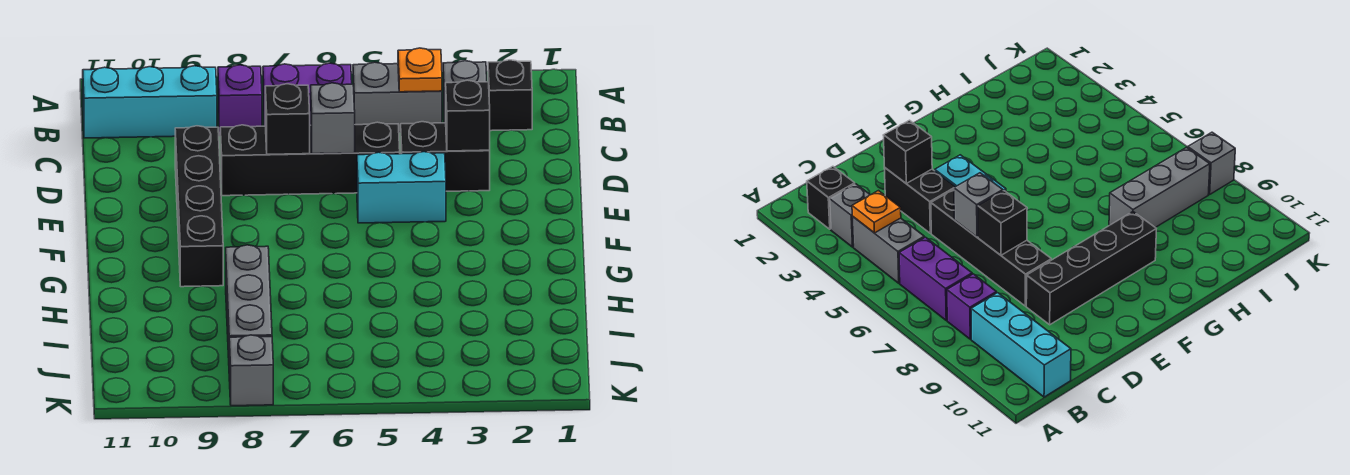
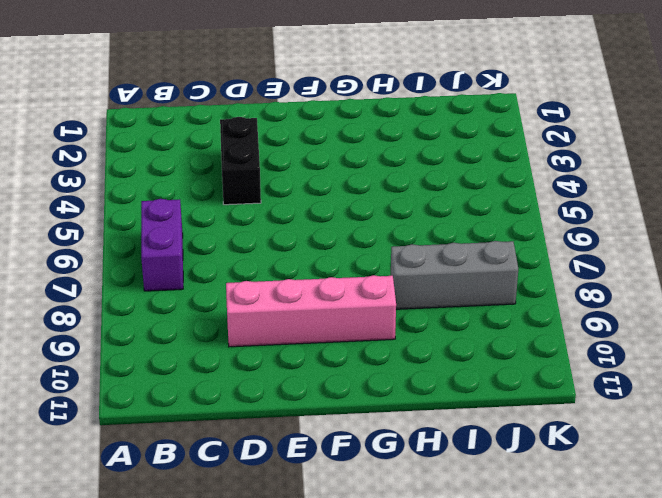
pink brick D9:G9 level 1 -> black brick D9:G9 level 1
none -> black brick B2 level 1
none -> grey brick B3 level 1
none -> grey brick B4:B5 level 1

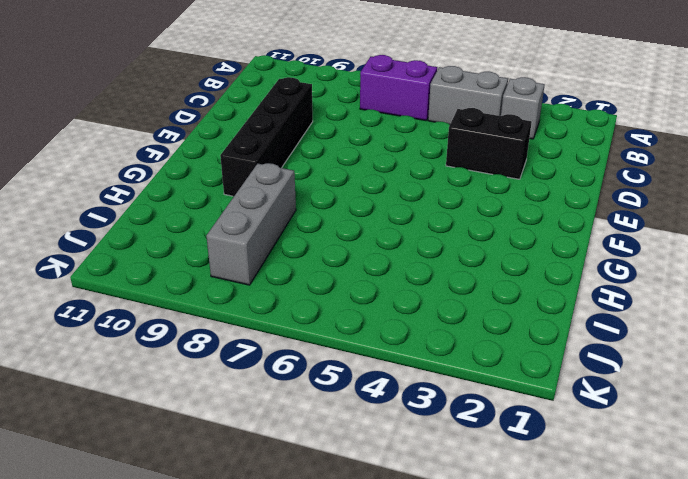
none -> black brick B2 level 1
none -> purple brick B8 level 1
none -> cyan brick B9:B11 level 1

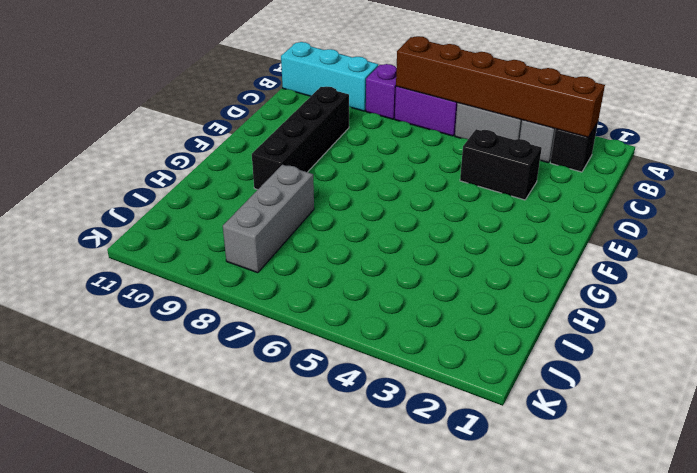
brown brick B2:B7 level 2 -> orange plate B4 level 2
none -> black brick D5:D8 level 1
none -> cyan brick E4:E5 level 1
none -> grey brick K8 level 1

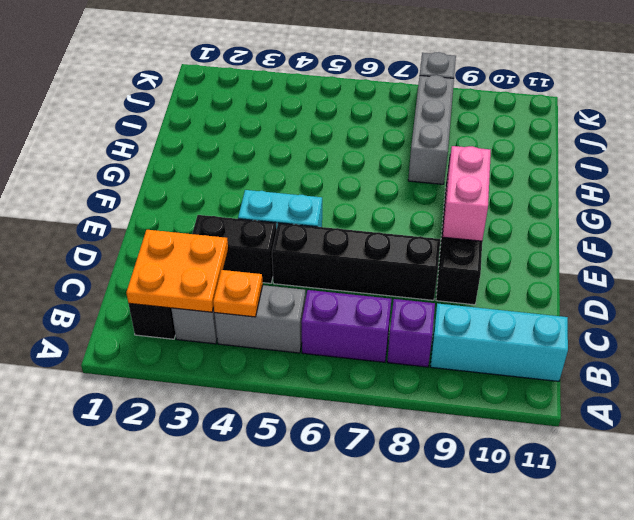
orange plate B2:C3 level 2 -> none
pink brick E9:F9 level 2 -> none
none -> black brick D3 level 2
none -> grey brick D6 level 2
none -> black brick D7 level 2

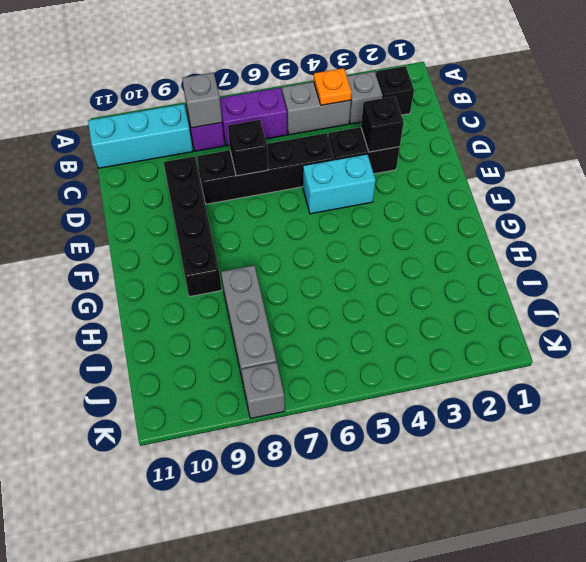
grey brick B8 level 2 -> grey brick D6 level 2

